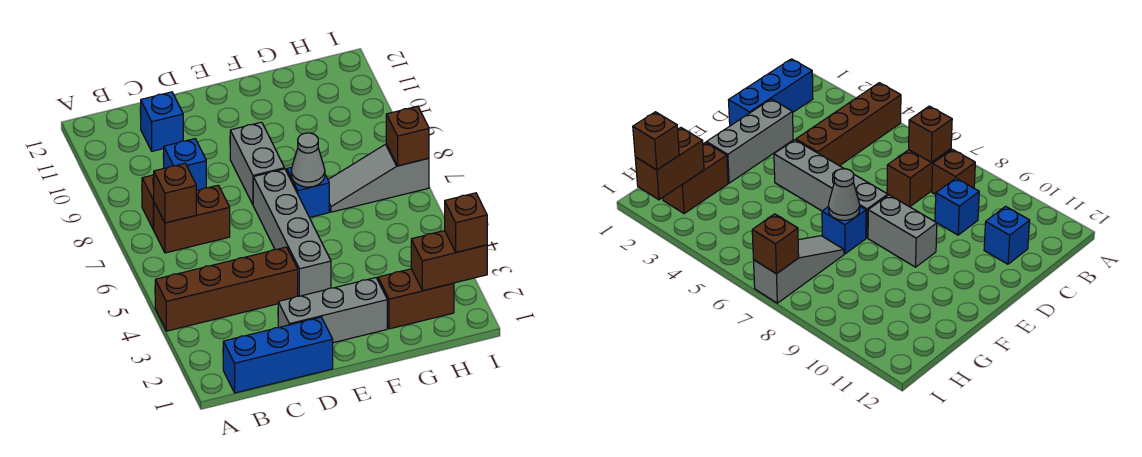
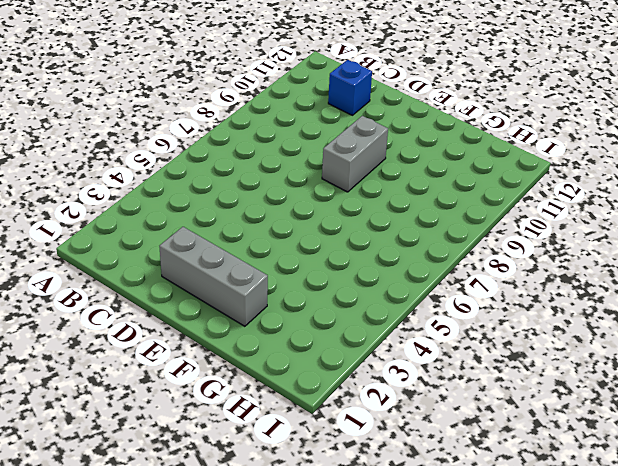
none -> brown brick A4:D4 level 1
none -> blue brick B1:D1 level 1
none -> brown brick B7:C7 level 1

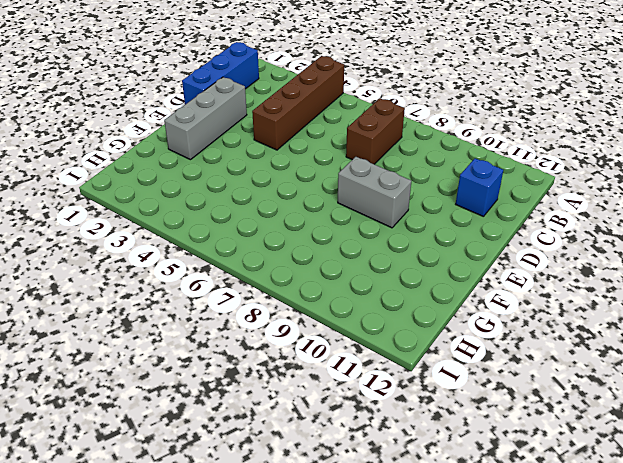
none -> brown brick B8 level 1
none -> blue brick C9 level 1
none -> grey brick E4:E7 level 1

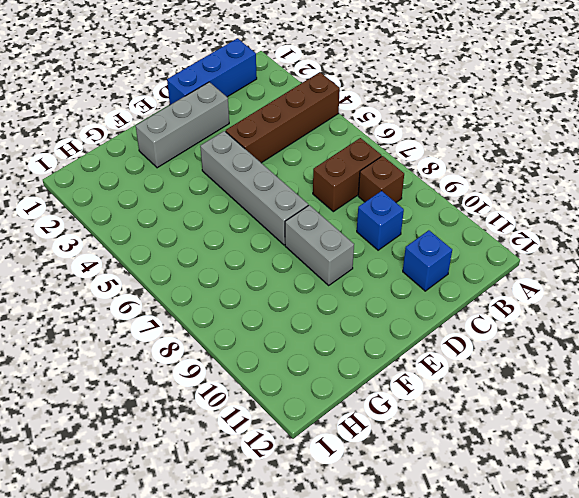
none -> blue brick F7 level 1
none -> brown brick G2:H2 level 1
none -> grey slope G7:I7 level 1 top I

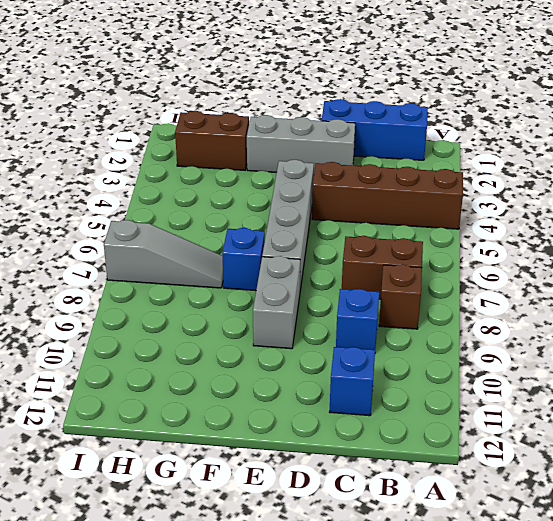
none -> brown brick B7 level 2
none -> grey cone F7 level 2
none -> brown brick H2:I2 level 2

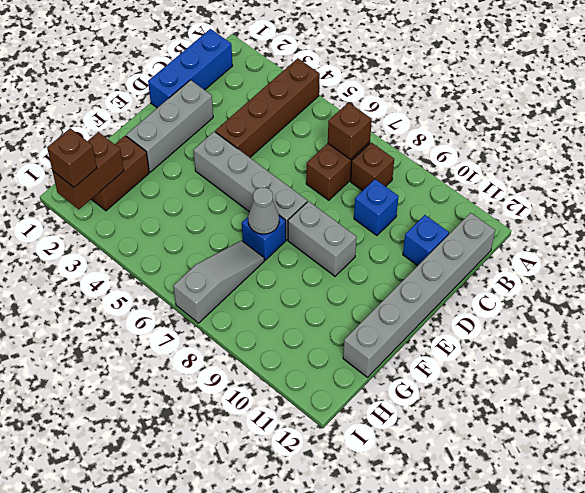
grey brick B12:G12 level 1 -> none
none -> brown brick I7 level 2

